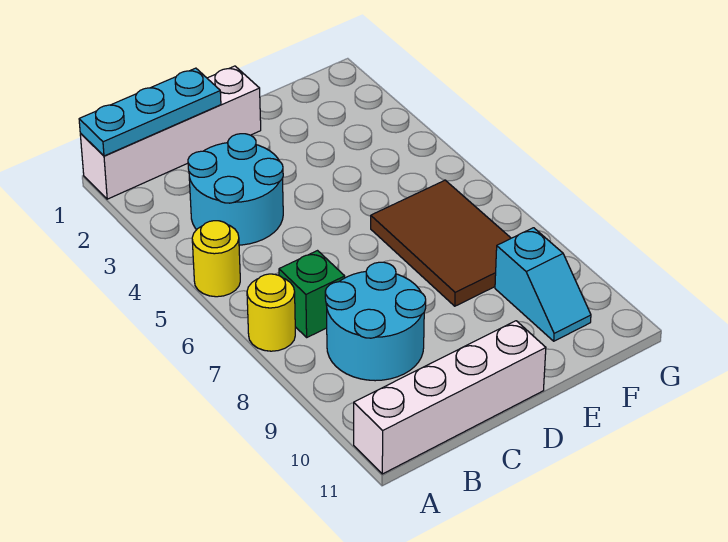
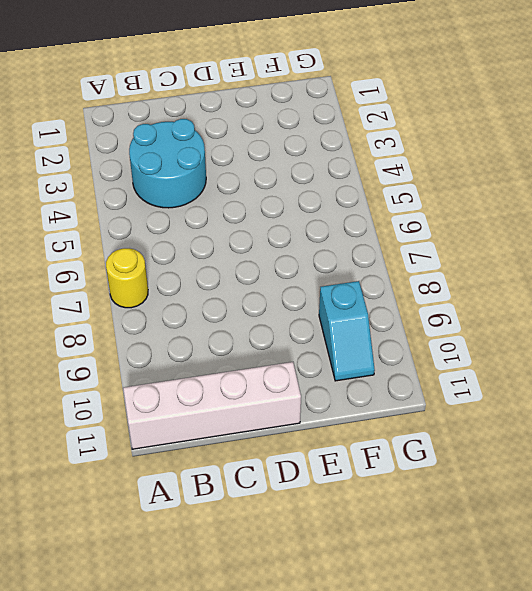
none -> white brick A1:D1 level 1
none -> yellow round brick A5 level 1

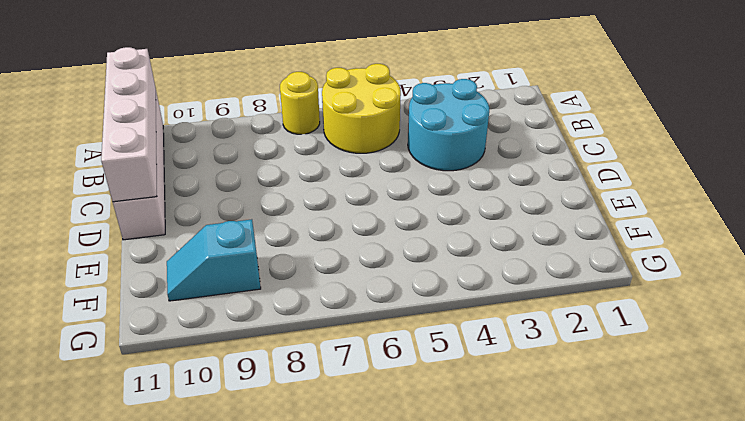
yellow round brick A5:B6 level 1 -> yellow round brick A5 level 1
white brick A11:D11 level 2 -> white brick A1:D1 level 1
none -> green brick B7 level 1
none -> cyan round brick B8:C9 level 1

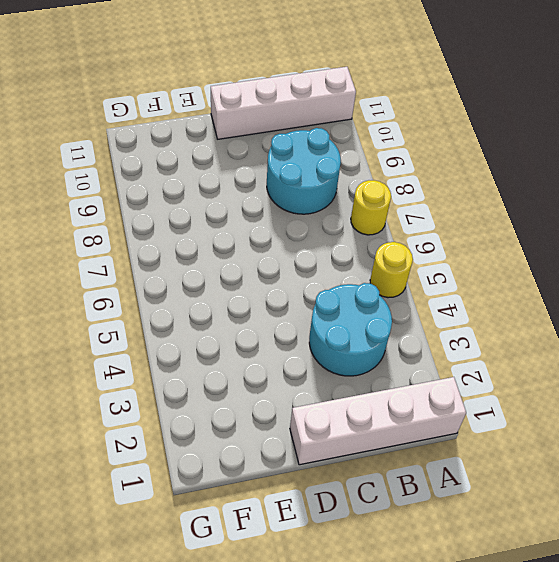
none -> green brick B7 level 1
none -> brown tile E6:F8 level 1

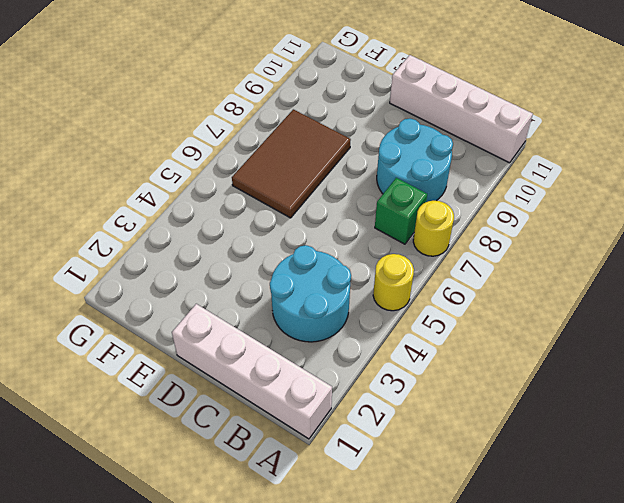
none -> cyan slope F9:F10 level 1 top 9
none -> cyan plate A1:C1 level 2

